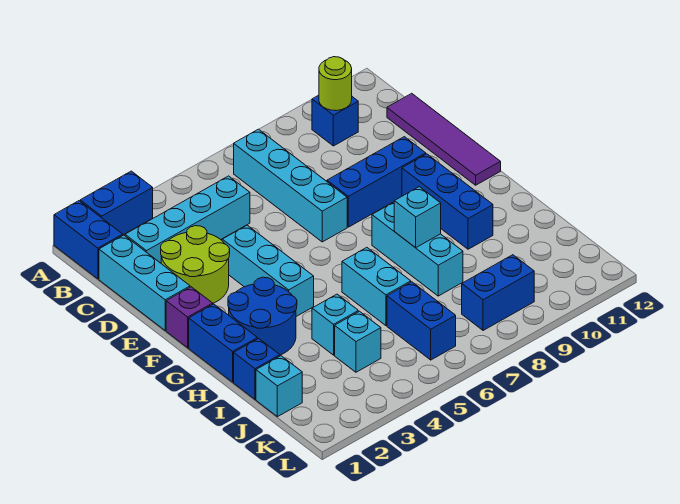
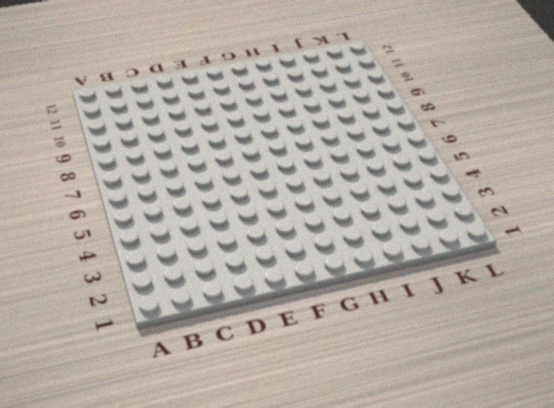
none -> blue brick A1:B1 level 1
none -> blue brick A2:A3 level 1
none -> cyan brick B7:E7 level 1

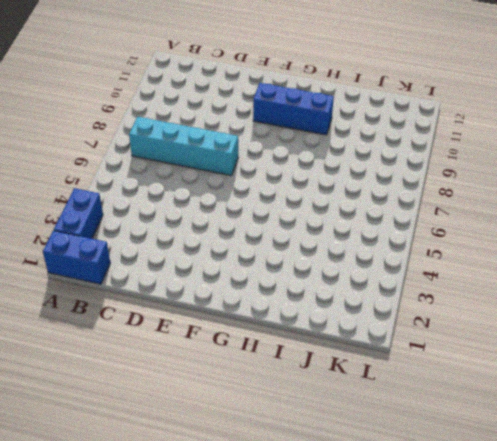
none -> blue brick B10 level 1
none -> cyan brick C1:E1 level 1
none -> cyan brick C2:C5 level 1

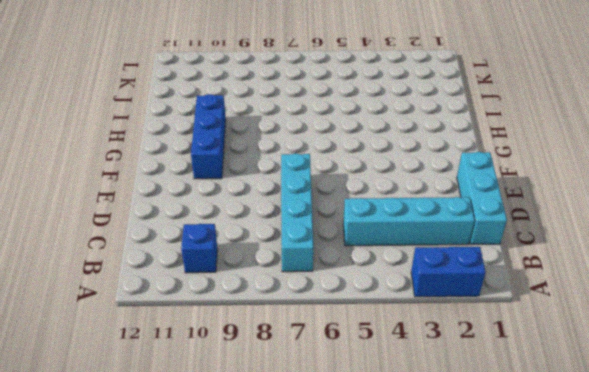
none -> blue brick A1:B1 level 1
none -> purple tile C12:F12 level 1
none -> lime round brick D2:E3 level 1

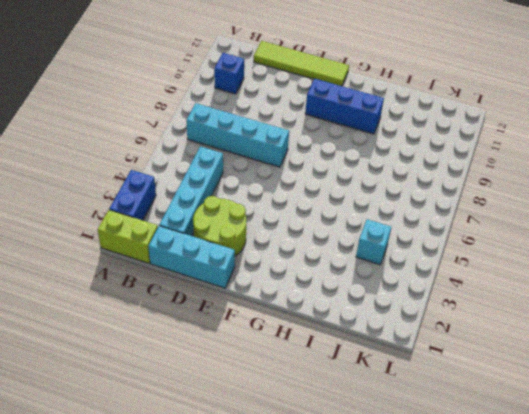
lime brick A1:B1 level 1 -> blue brick A1:B1 level 1
lime tile C12:F12 level 1 -> purple tile C12:F12 level 1
none -> cyan brick E4:G4 level 1
none -> blue brick E8:E10 level 1
none -> purple brick F1 level 1

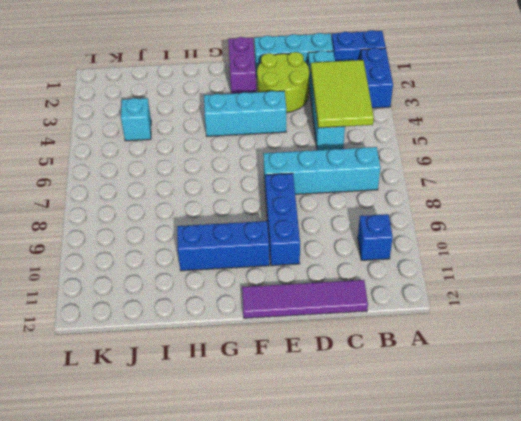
lime tile B3:C5 level 2 -> none
purple brick F1:F2 level 1 -> purple brick F1 level 1
none -> blue brick G1:H1 level 1
none -> blue round brick G2:H3 level 1
none -> cyan brick G8:I8 level 1

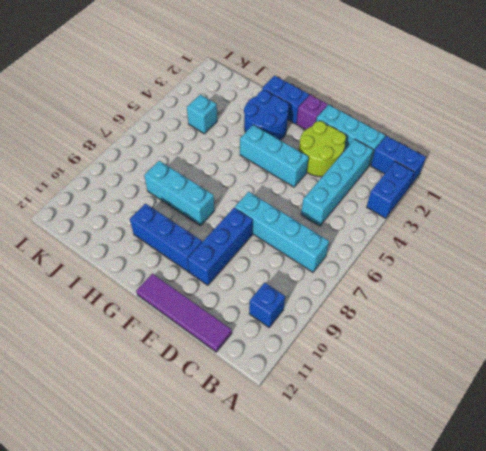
none -> cyan brick H6:I6 level 1
none -> blue brick I1 level 1
none -> cyan brick I4 level 1

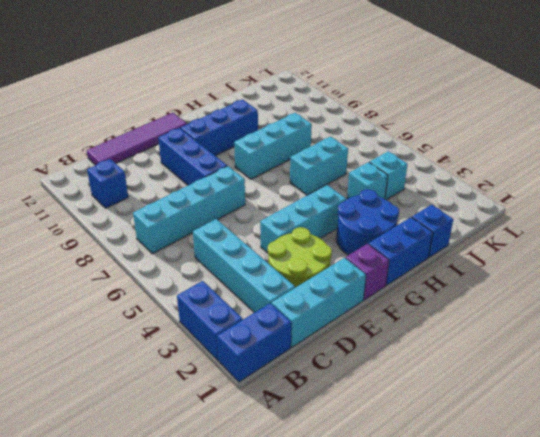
none -> cyan brick J1 level 1
none -> blue brick J6:K6 level 1
none -> blue brick K8:K9 level 1

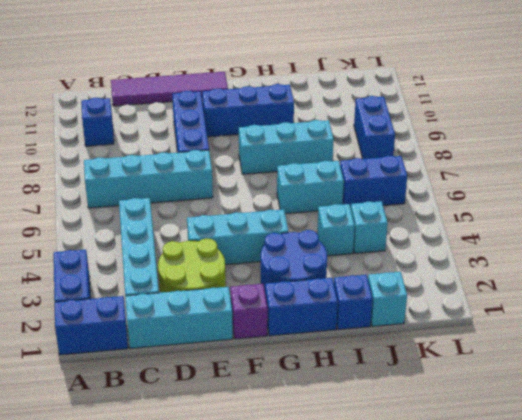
none -> lime round brick B10 level 2
none -> cyan brick H8 level 2

